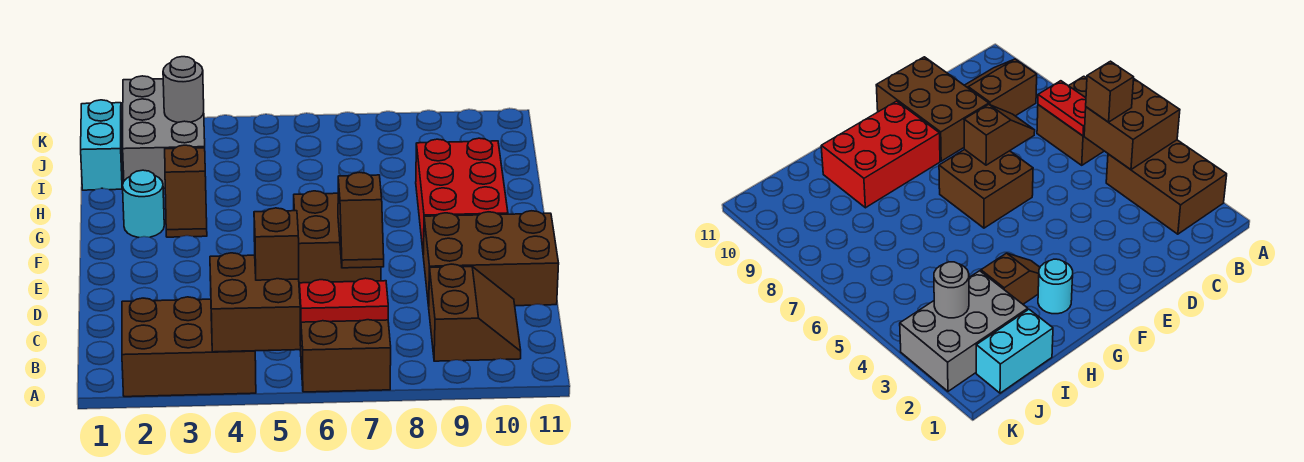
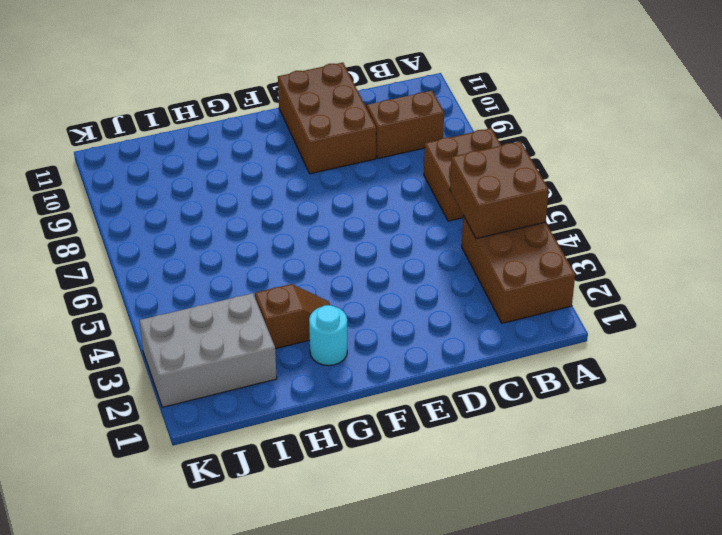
none -> brown brick E6:F7 level 1
none -> red brick F9:H10 level 1
none -> cyan brick I1:J1 level 1

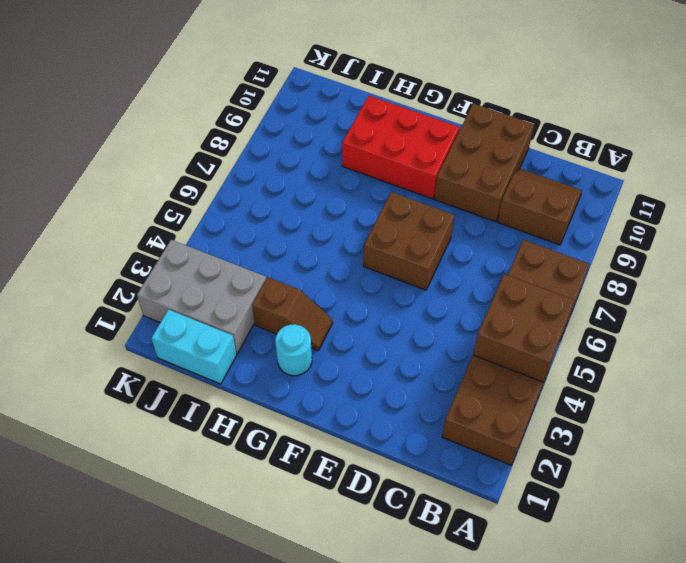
none -> red plate B6:B7 level 2
none -> brown slope D7:E7 level 2 top E
none -> grey round brick J3 level 2

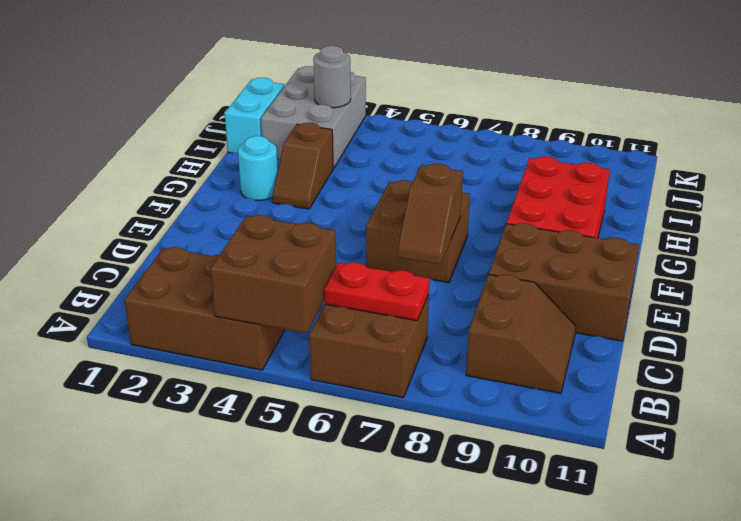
none -> brown brick B5 level 3

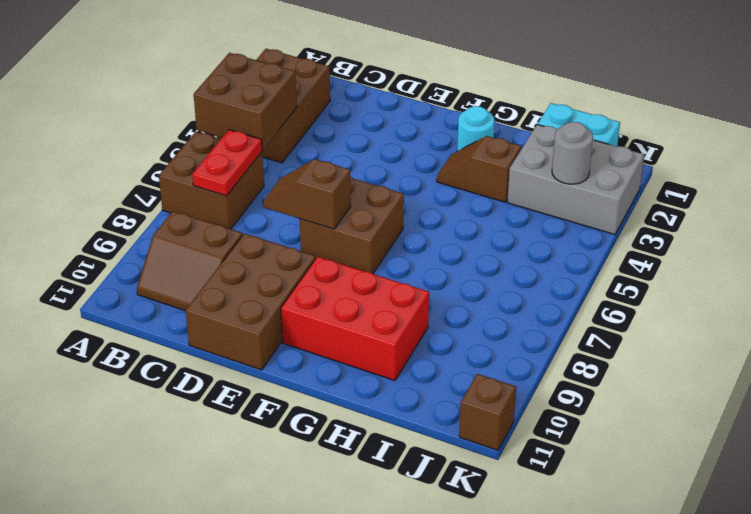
brown brick K11 level 1 -> brown brick B5 level 3

